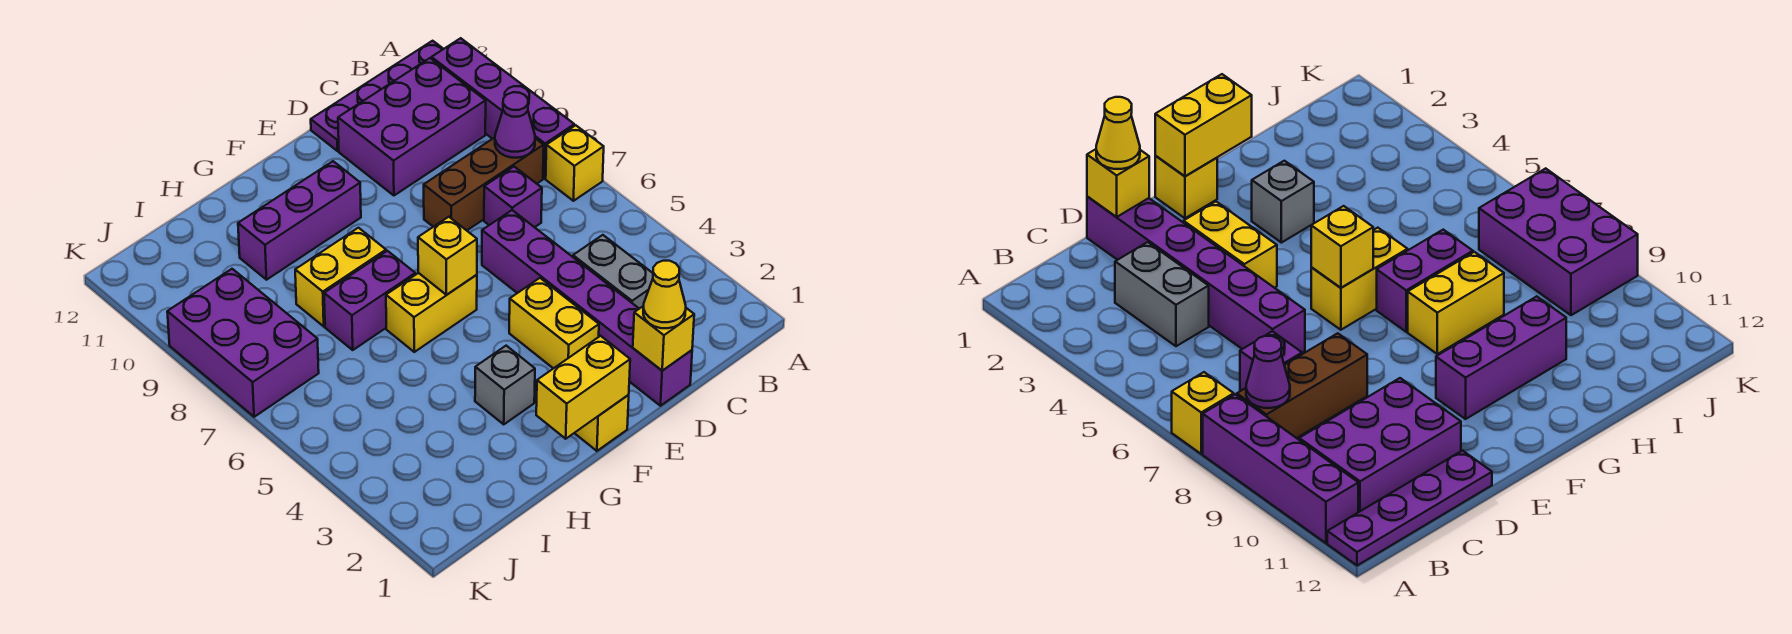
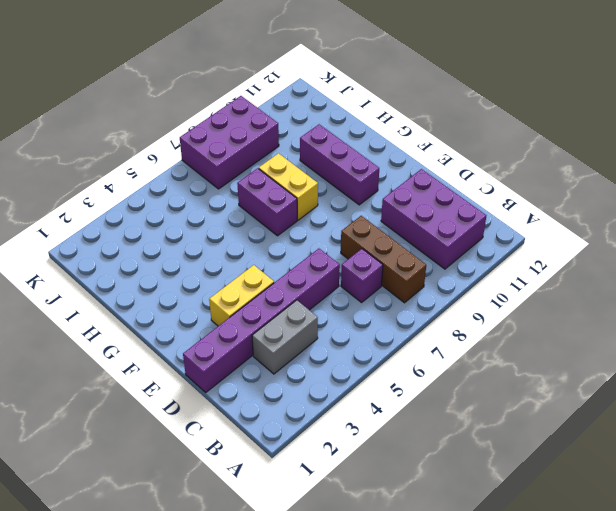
none -> yellow brick A7 level 1
none -> purple brick A8:A11 level 1
none -> purple plate A12:D12 level 1

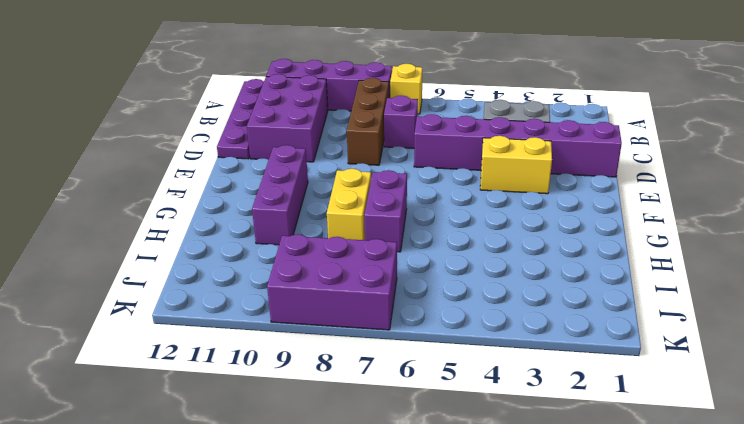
none -> yellow brick F1 level 1
none -> yellow brick F6:G6 level 1
none -> grey brick G3 level 1

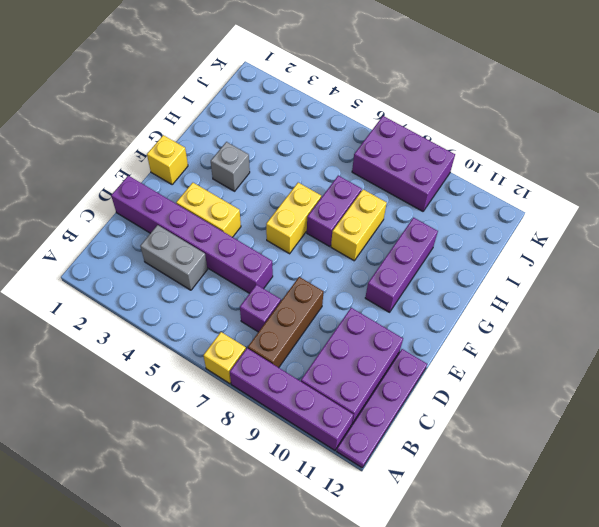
none -> purple cone B8 level 2
none -> yellow brick D1 level 2
none -> yellow brick F1:G1 level 2

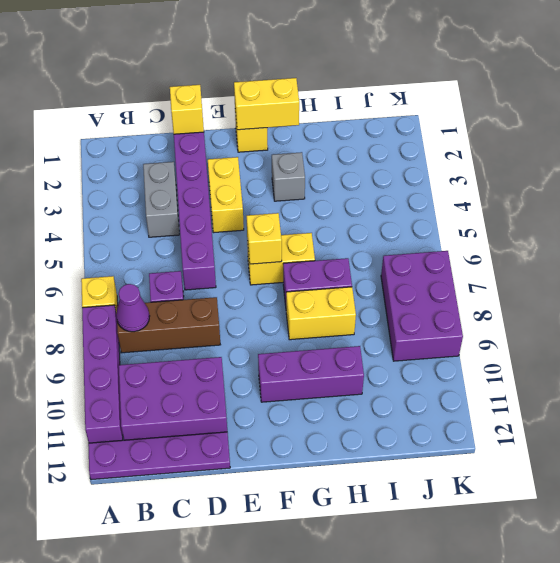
none -> yellow cone D1 level 3

